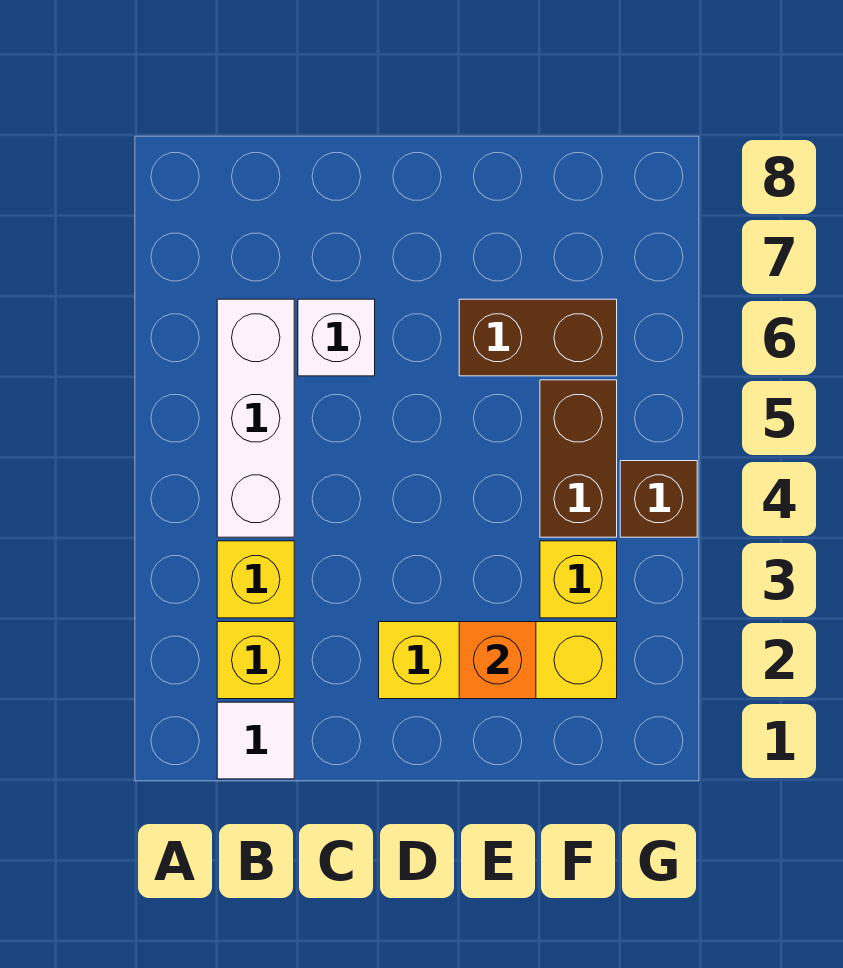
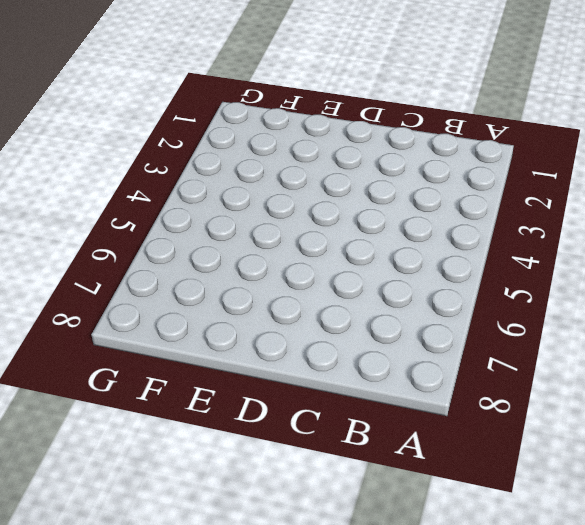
none -> white tile B1 level 1
none -> yellow brick B2 level 1

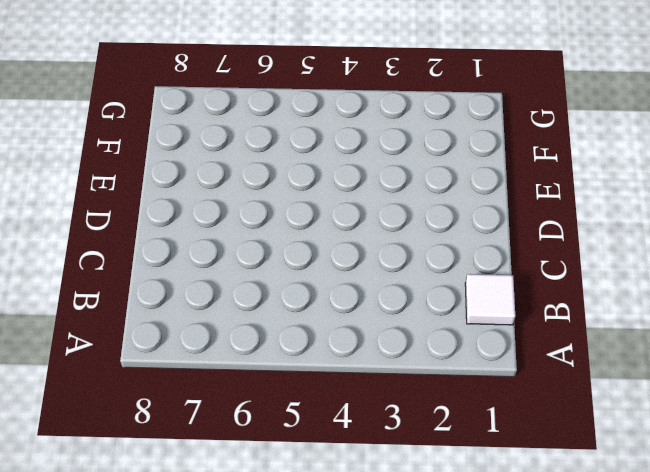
none -> yellow brick B2 level 1
none -> yellow brick B3 level 1

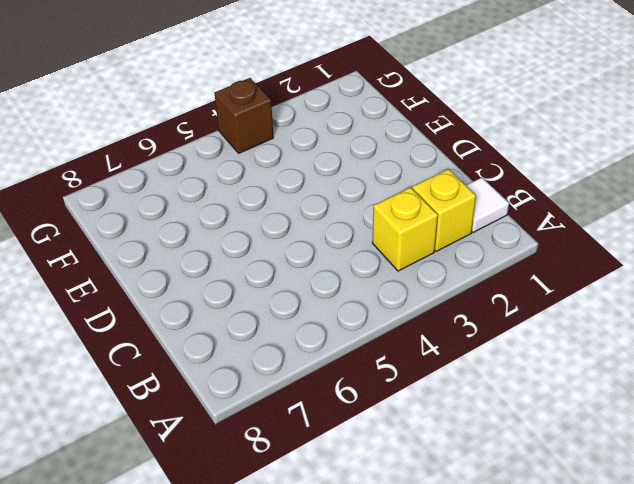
none -> white brick B4:B6 level 1
none -> white brick C6 level 1

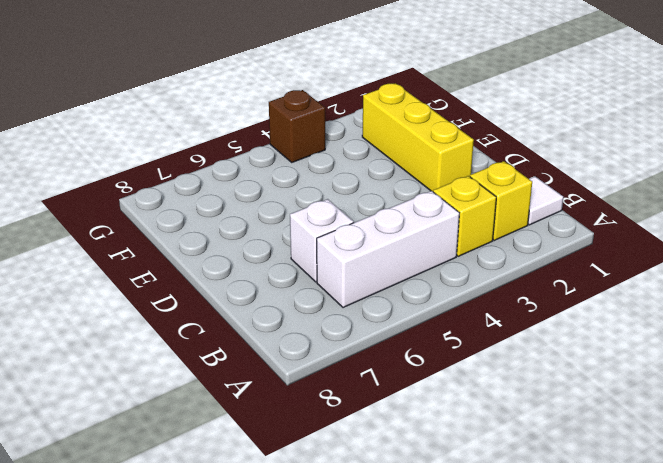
none -> brown brick E6:F6 level 1
none -> yellow brick F3 level 1

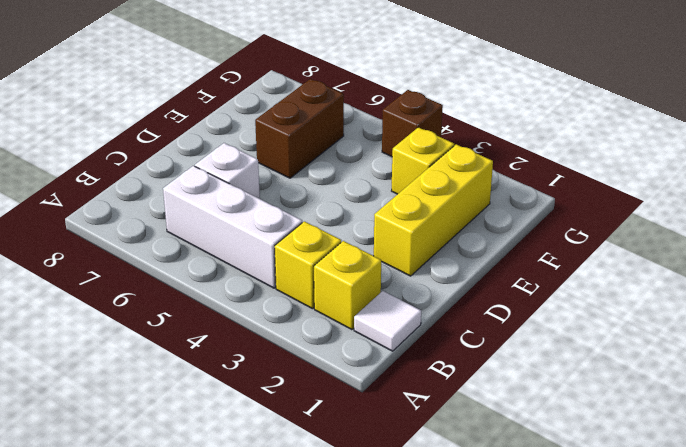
none -> brown brick F4:F5 level 1
none -> orange brick E2 level 2

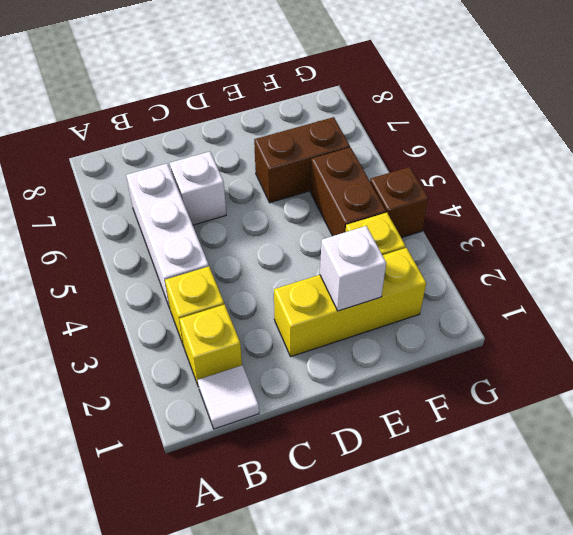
white brick E2 level 2 -> orange brick E2 level 2

